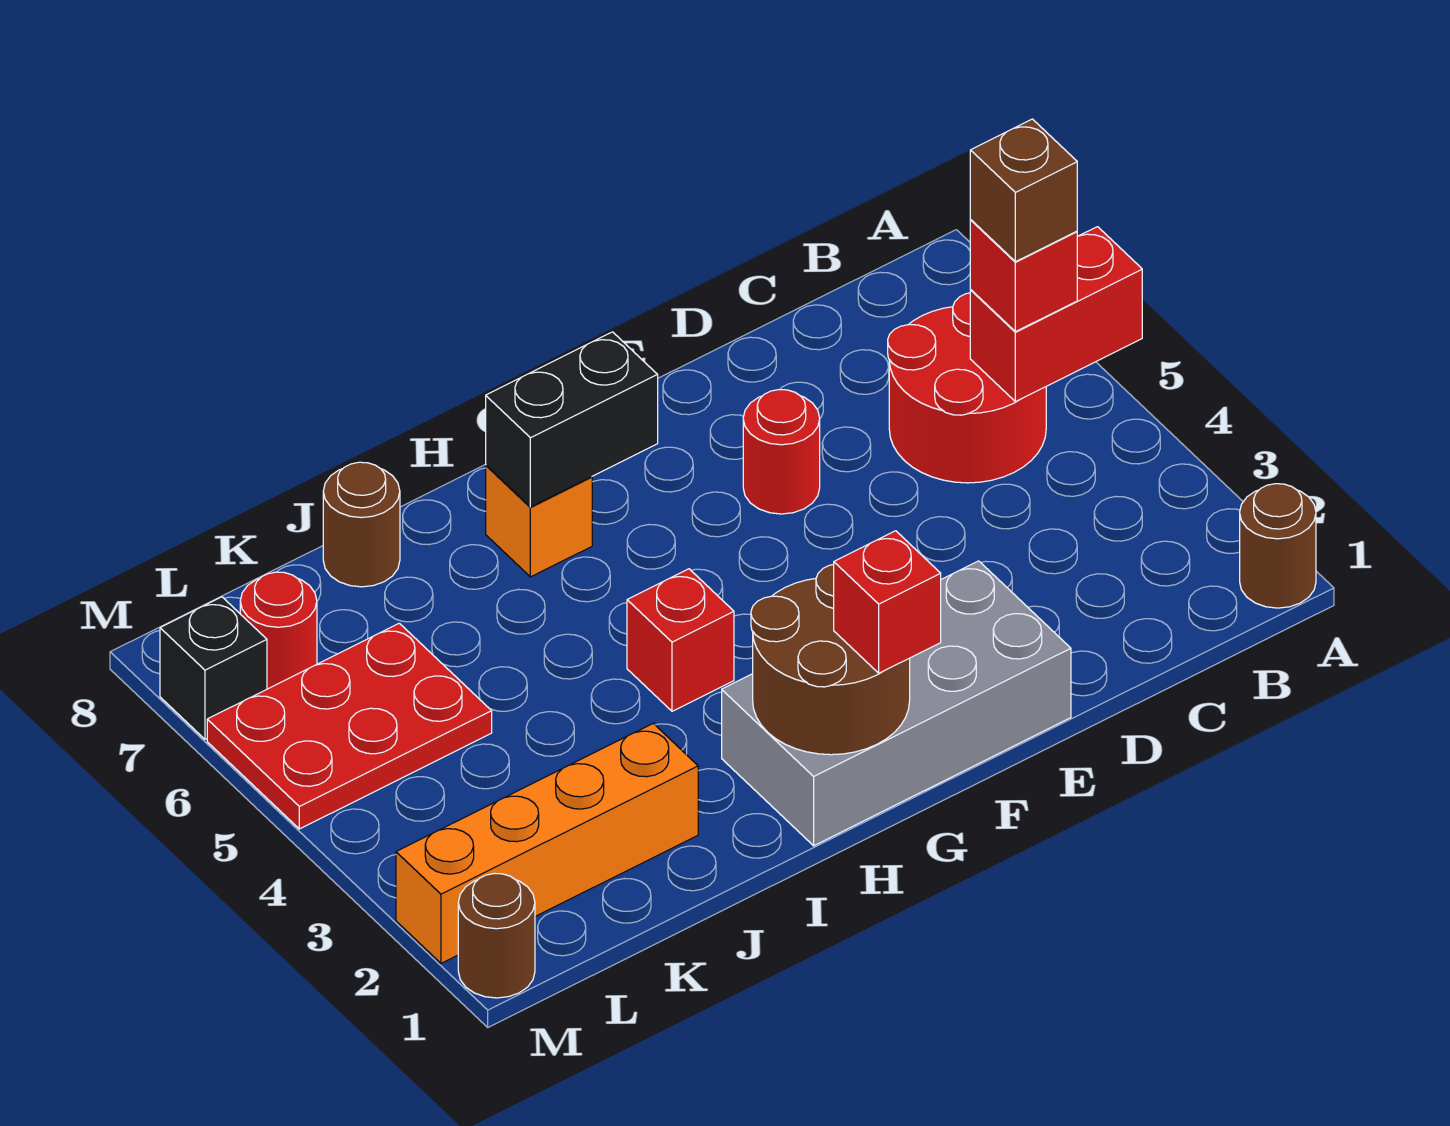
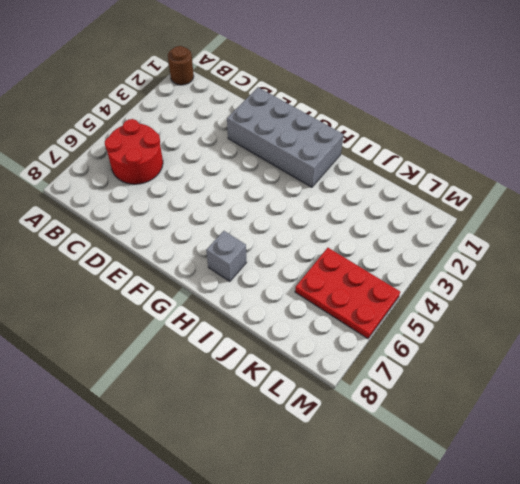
grey brick H7 level 1 -> orange brick H7 level 1
none -> red round brick E6 level 1
none -> red brick H4 level 1
none -> orange brick J2:M2 level 1

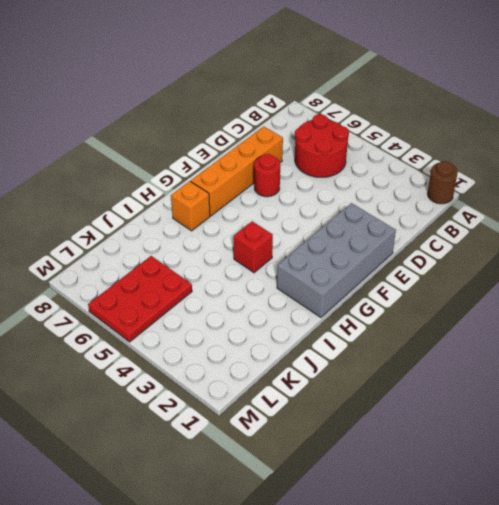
orange brick D7:G7 level 1 -> orange brick J2:M2 level 1
none -> brown round brick J8 level 1
none -> red round brick L7 level 1
none -> brown round brick M1 level 1

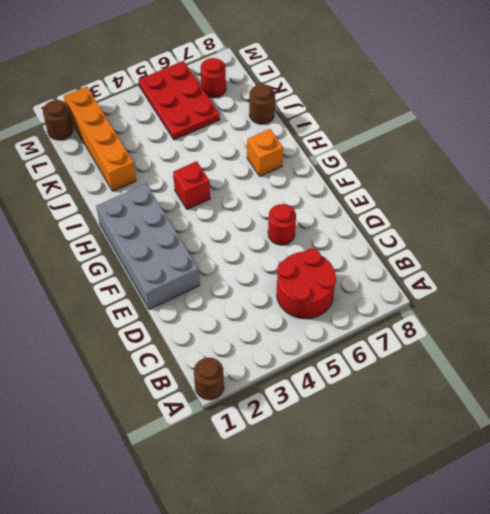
none -> black brick M7 level 1
none -> red brick A5:B5 level 2
none -> brown round brick G1:H2 level 2

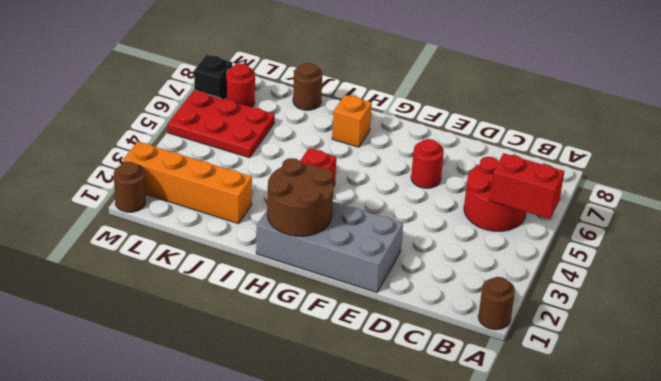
none -> black brick G7:H7 level 2
none -> red brick B5 level 3
none -> red brick G1 level 3

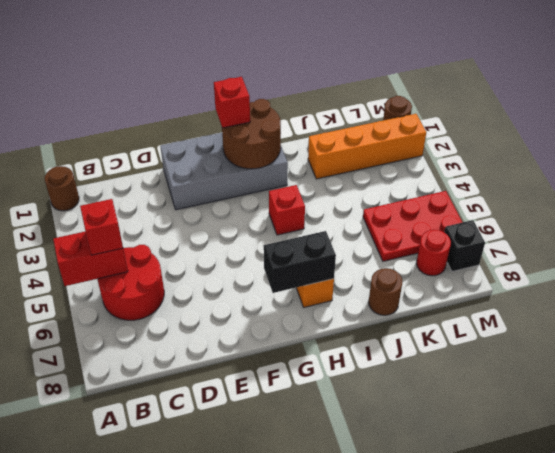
none -> red round brick E6 level 1
none -> brown brick B5 level 4

